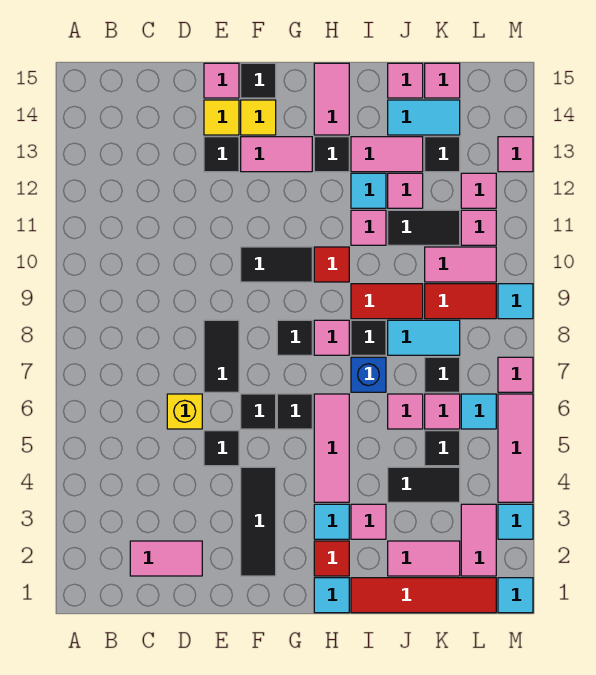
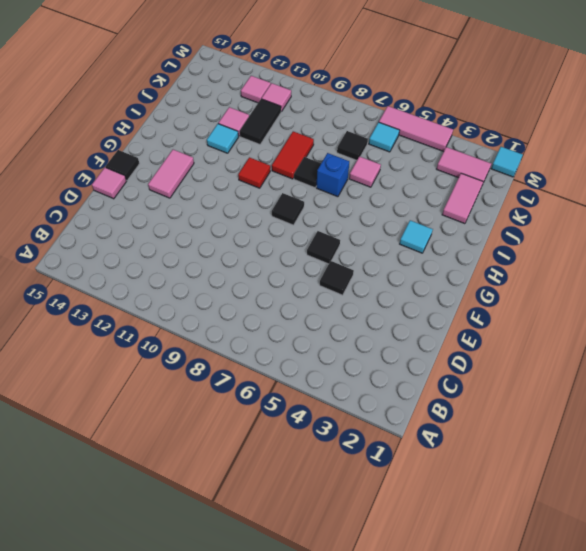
none -> pink tile C2:D2 level 1
none -> yellow brick D6 level 1
none -> black tile E7:E8 level 1
none -> black tile E13 level 1

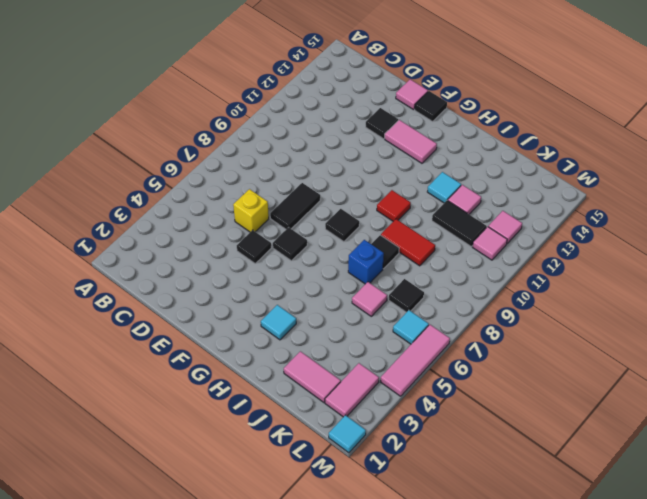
none -> pink tile C2:D2 level 1
none -> yellow tile E14 level 1
none -> black tile F2:F4 level 1
none -> black tile F10:G10 level 1

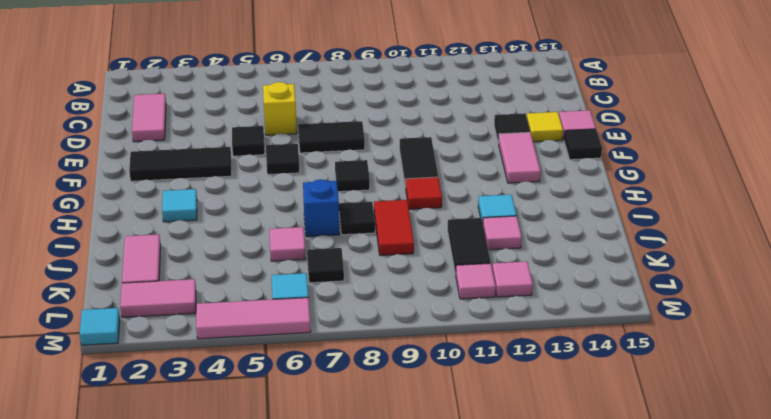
none -> yellow tile F14 level 1
none -> black tile G6 level 1
none -> cyan tile H1 level 1
none -> red tile H2 level 1

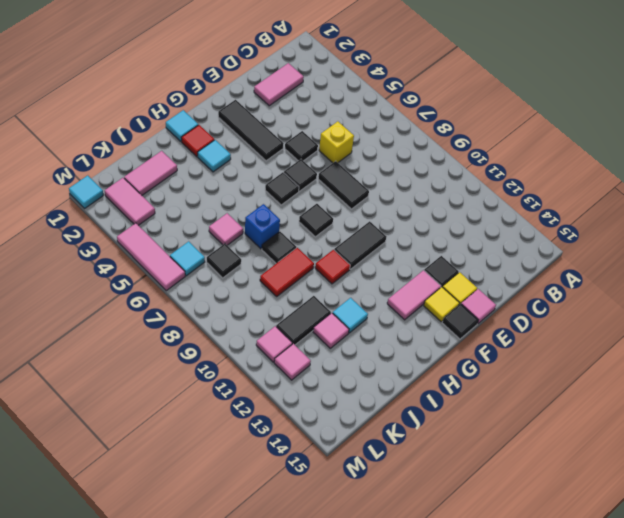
none -> pink tile H4:H6 level 1
none -> pink tile H8 level 1
none -> black tile H13 level 1
none -> pink tile H14:H15 level 1

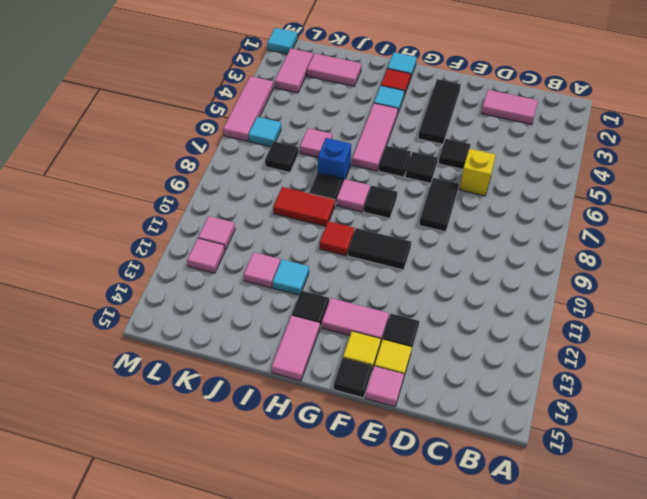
none -> red tile I1:L1 level 1
none -> pink tile I3 level 1
none -> pink tile I11 level 1
none -> pink tile I13:J13 level 1

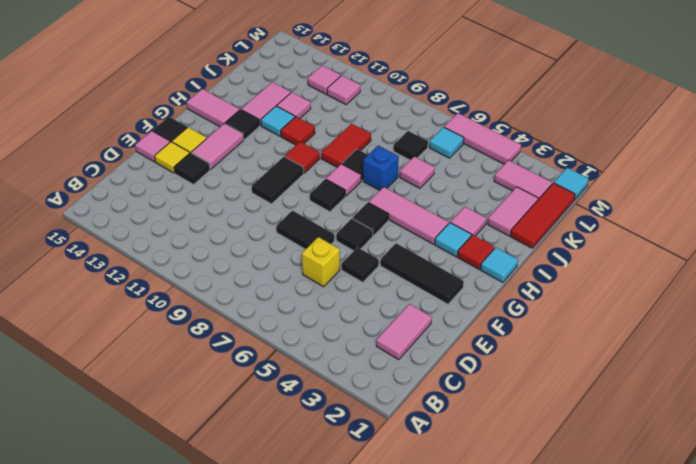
red tile I11 level 1 -> pink tile I11 level 1
red tile J1:L1 level 1 -> red tile I1:L1 level 1
none -> black tile J4:K4 level 1
none -> cyan tile J8:K8 level 1
none -> black tile J11:K11 level 1
none -> cyan tile J14:K14 level 1

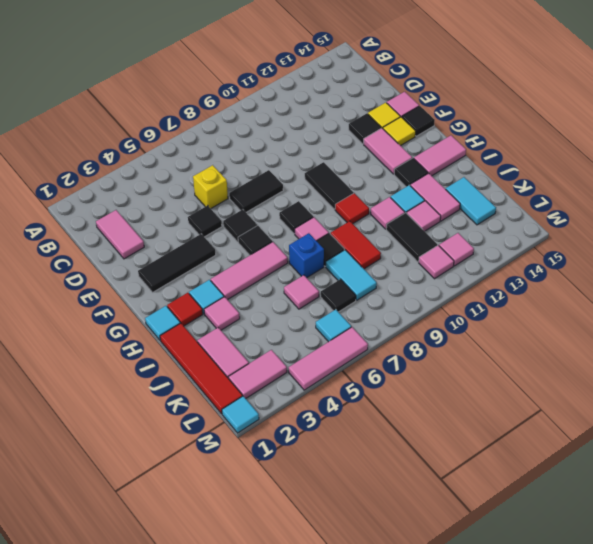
none -> black tile J4:K4 level 1
none -> pink tile J15 level 1
none -> black tile K5 level 1
none -> pink tile K6 level 1

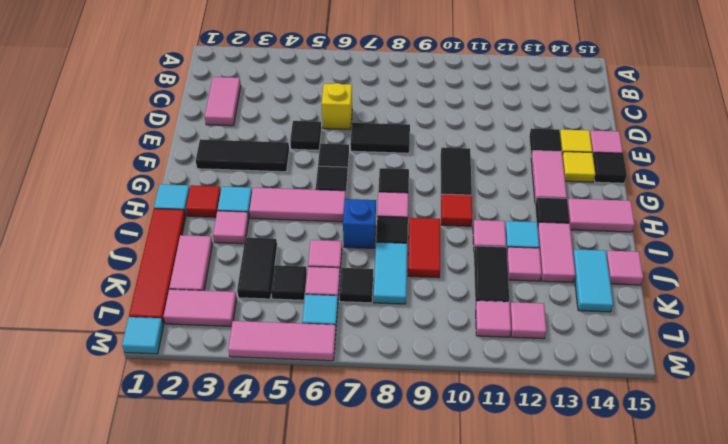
none -> red tile K9:L9 level 1
none -> pink tile K10:L10 level 1
none -> black tile K13 level 1
none -> pink tile K15 level 1

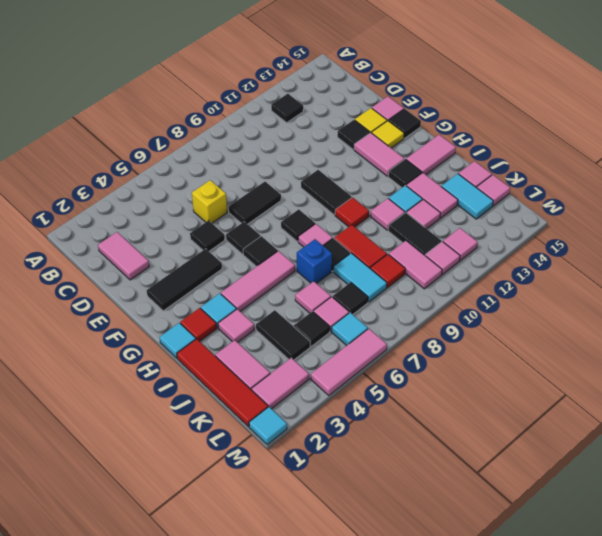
black tile B12 level 1 -> black tile K13 level 1
red tile K9 level 1 -> red tile K9:L9 level 1
none -> cyan tile M3 level 1
none -> pink tile M7 level 1
none -> cyan tile M9 level 1
none -> pink tile M13 level 1

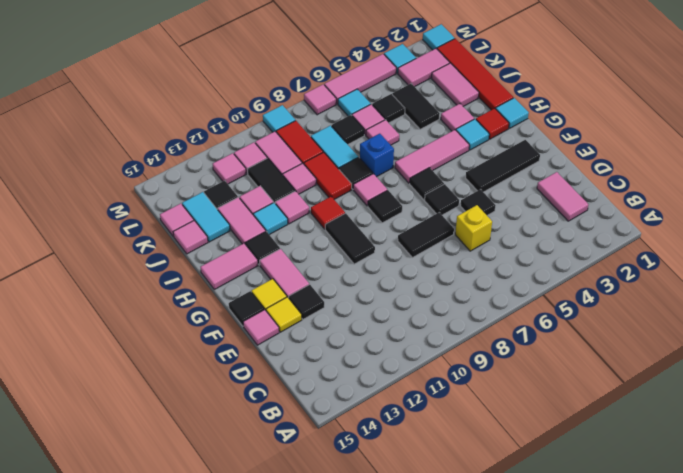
pink tile J10 level 1 -> pink tile M13 level 1

